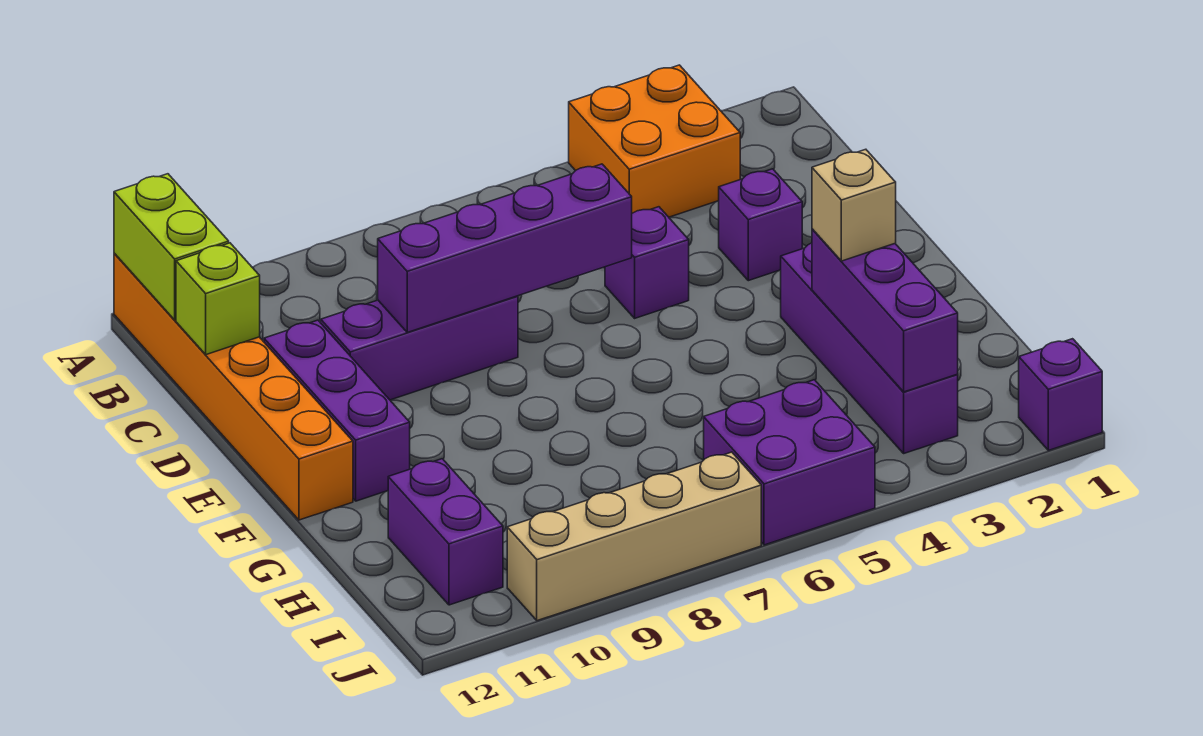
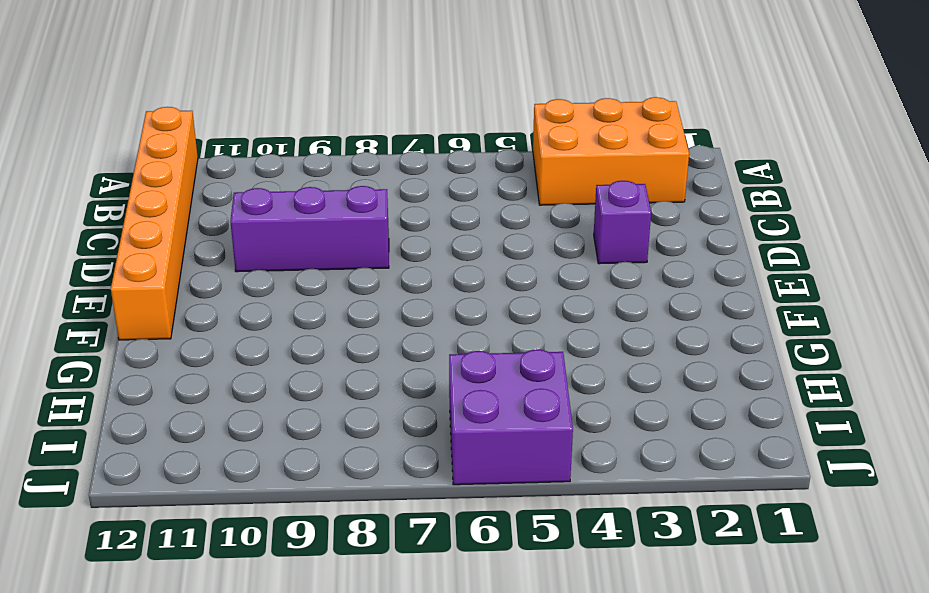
orange brick A2:B4 level 1 -> orange brick A3:B4 level 1
none -> purple brick D5 level 1
none -> purple brick D11:F11 level 1
none -> purple brick F3:I3 level 1

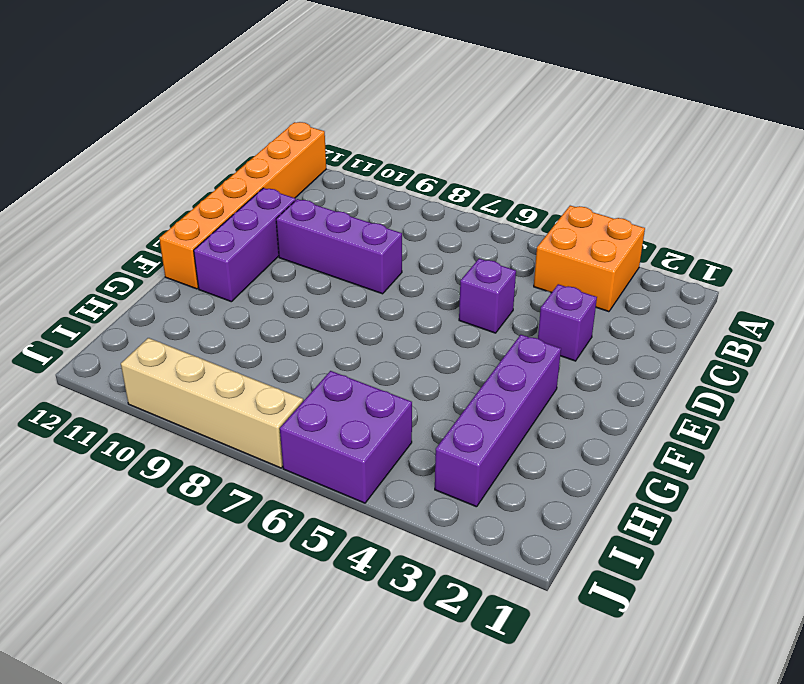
none -> purple brick H11:I11 level 1
none -> purple brick J1 level 1
none -> lime brick A12:B12 level 2

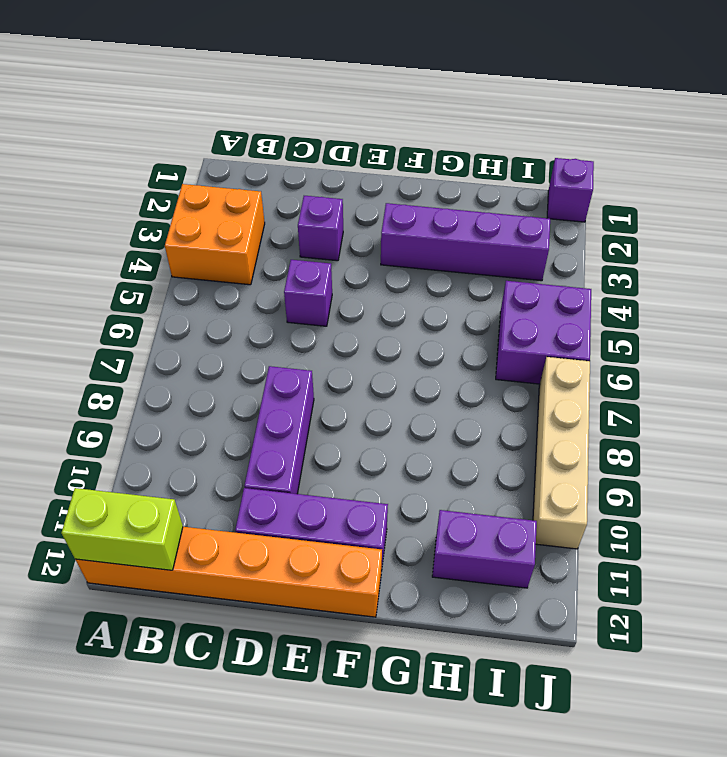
none -> lime brick C12 level 2
none -> purple brick D6:D9 level 2
none -> purple brick G3:I3 level 2

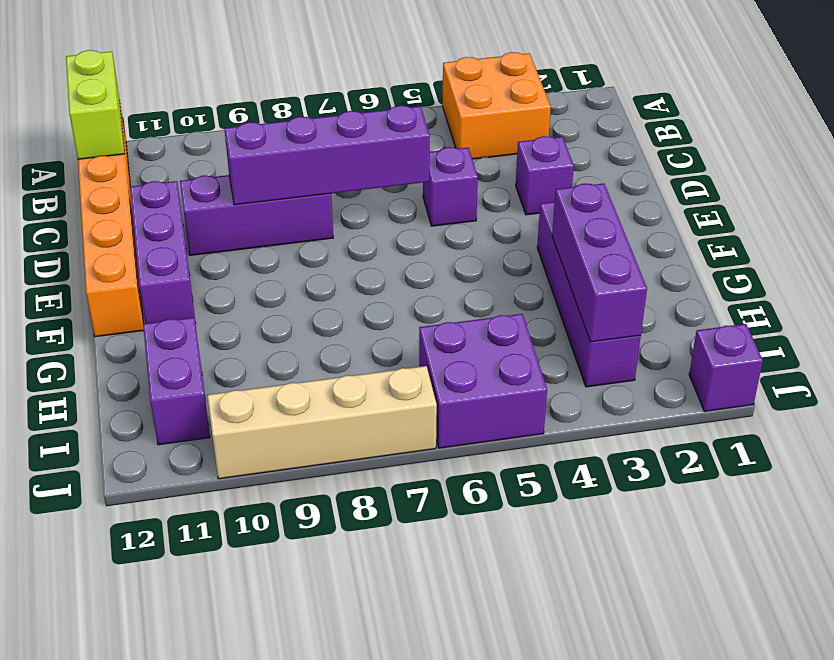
none -> lime brick C12 level 2
none -> tan brick G3 level 3

